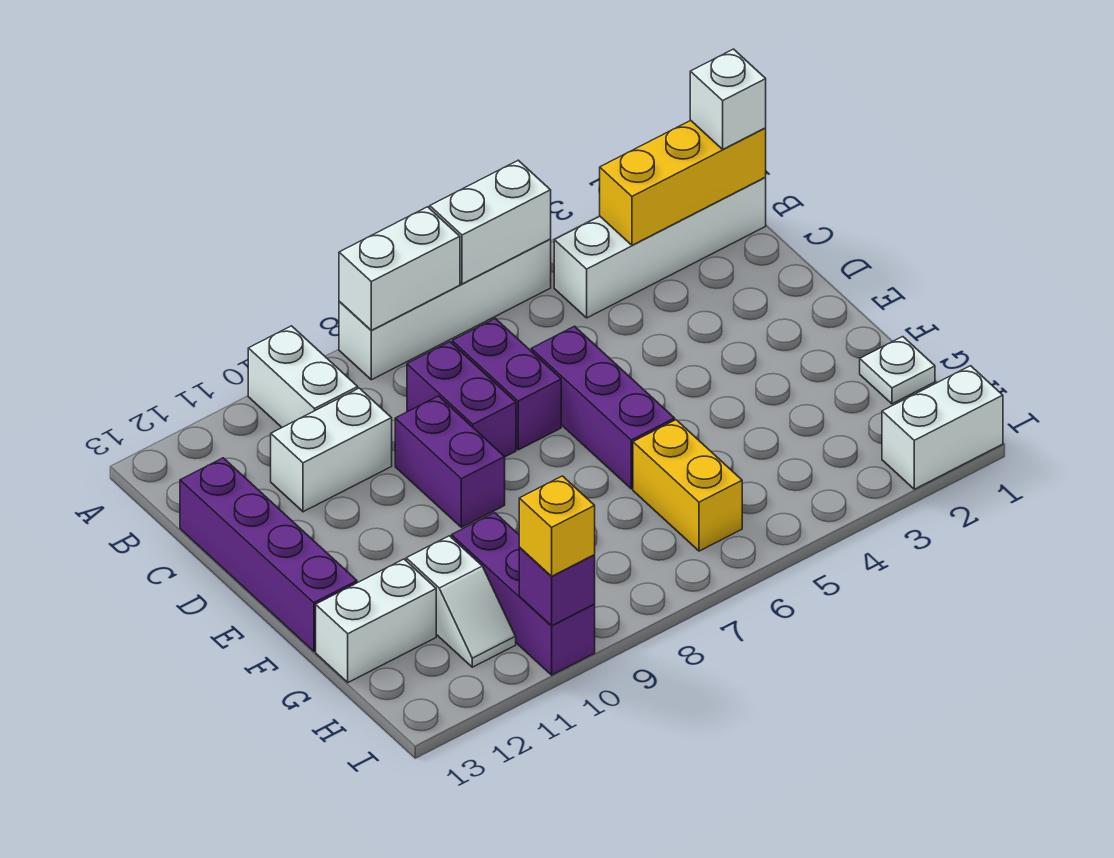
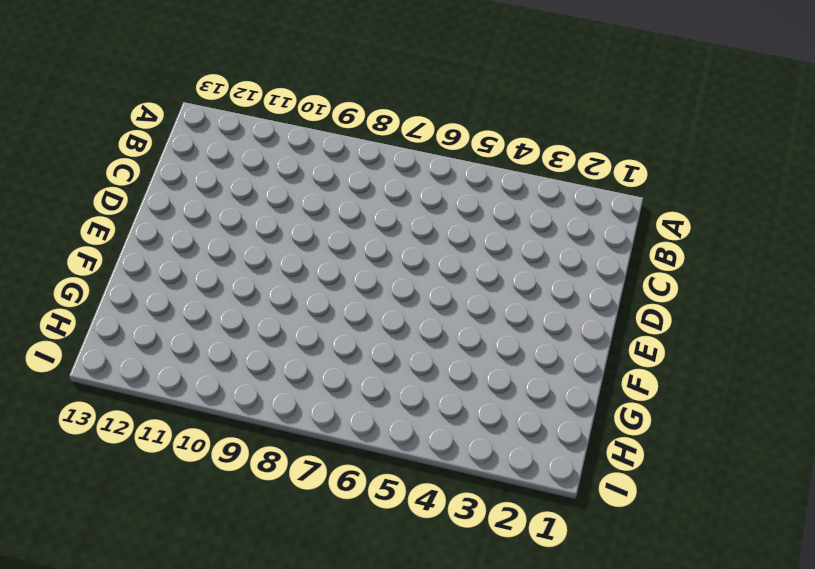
none -> white brick A5:A8 level 1
none -> white brick A10:B10 level 1
none -> white brick B1:B4 level 1

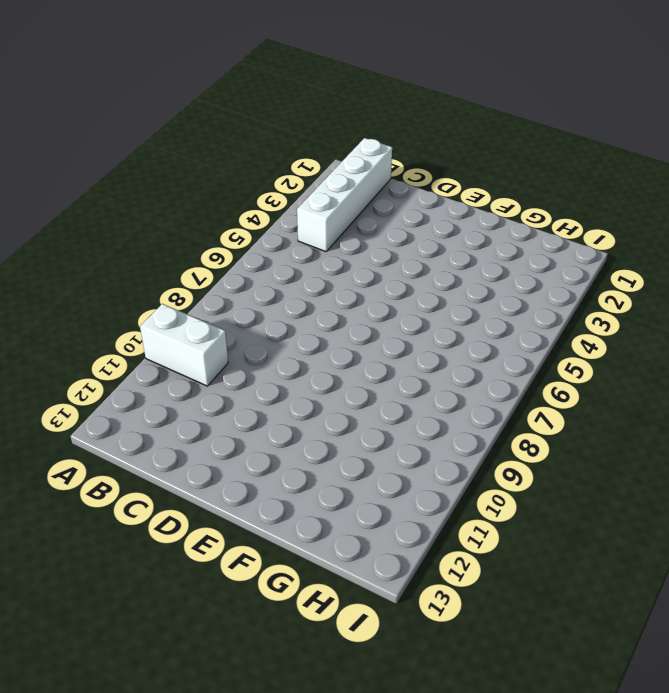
none -> white brick A5:A8 level 1
none -> purple brick C7:D7 level 1
none -> purple brick C8:D8 level 1

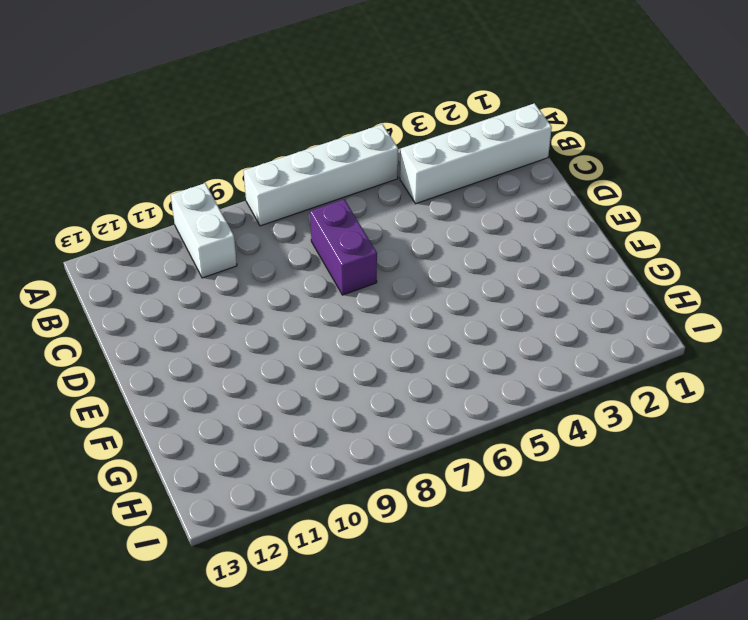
none -> purple brick C8:D8 level 1
none -> white brick C10:C11 level 1
none -> purple brick C13:F13 level 1

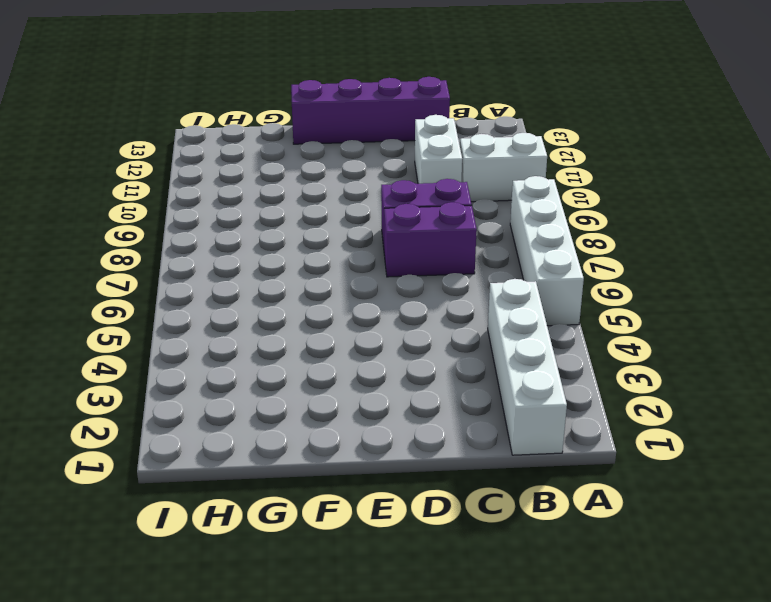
none -> purple brick D6:F6 level 1
none -> purple brick D9:E9 level 1
none -> white plate G1 level 1

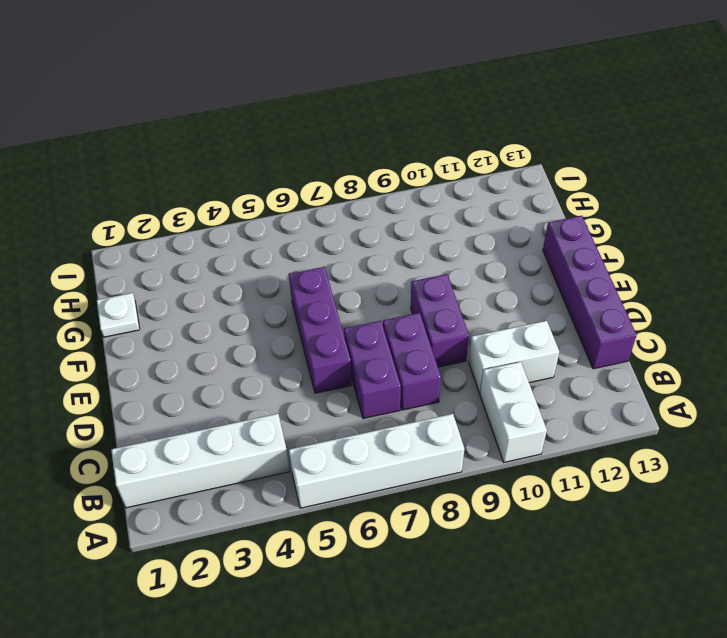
none -> yellow brick G6:H6 level 1
none -> purple brick G10:I10 level 1
none -> white slope G11:H11 level 1 top G

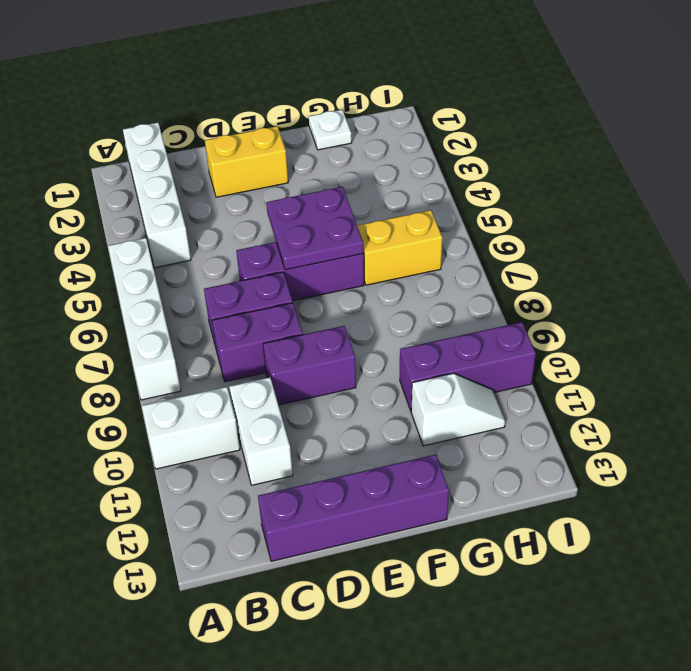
yellow brick D2:E2 level 1 -> none
purple plate E5:F6 level 2 -> none
none -> white brick G12:G13 level 1
none -> white brick I1:I2 level 1
none -> white brick A5:A6 level 2

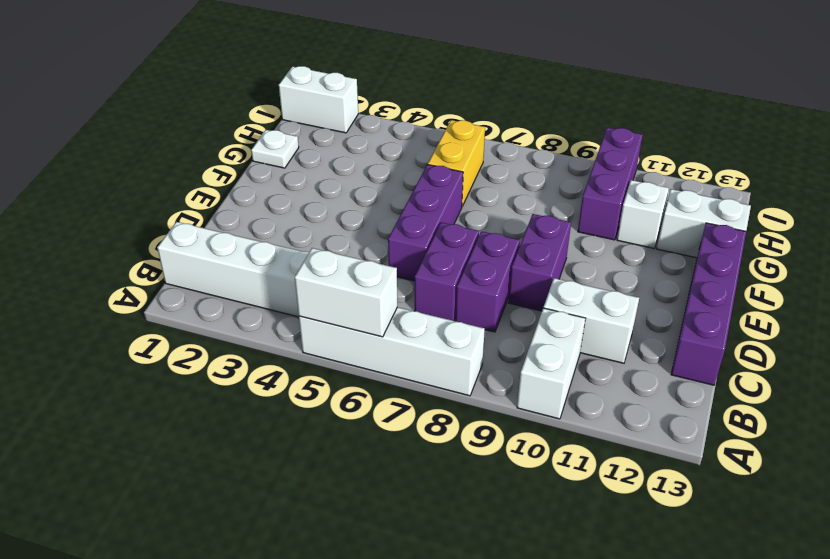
none -> white brick A7:A8 level 2
none -> yellow brick B1:B3 level 2
none -> purple brick I10 level 2

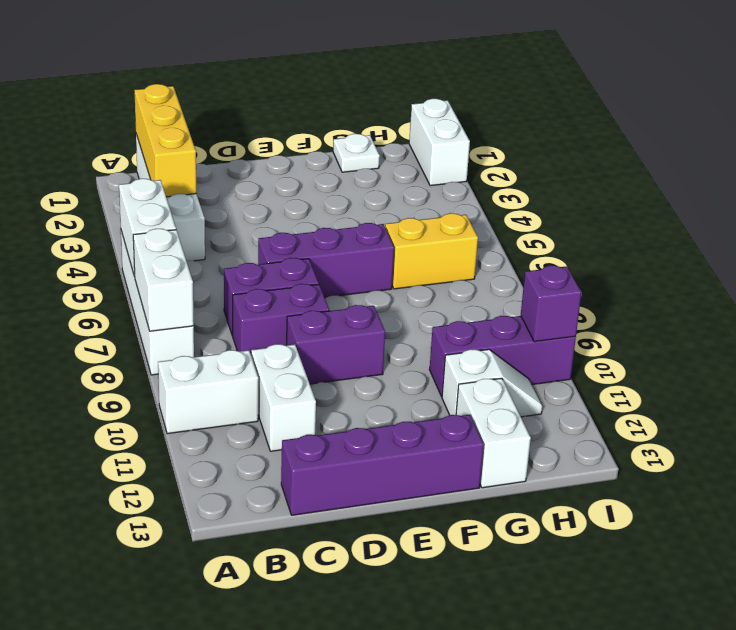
none -> white brick B1 level 3
none -> yellow brick I10 level 3

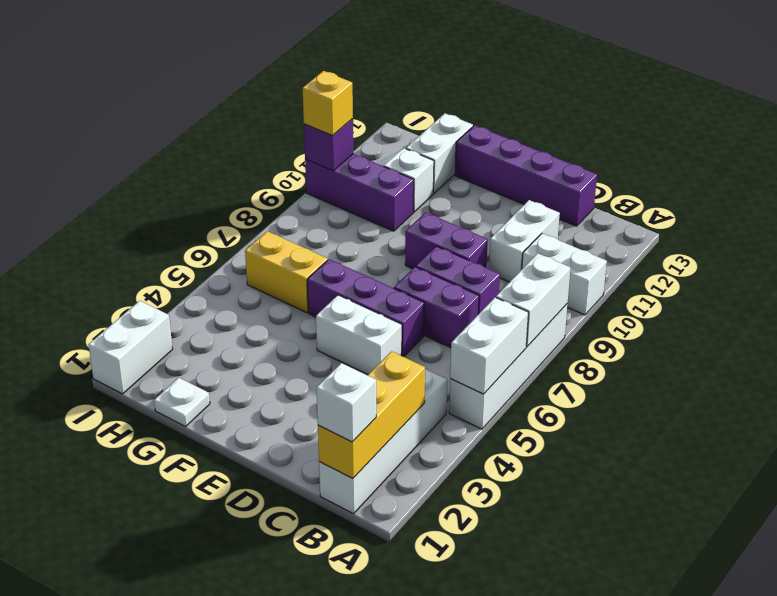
white brick D5:E5 level 1 -> none

